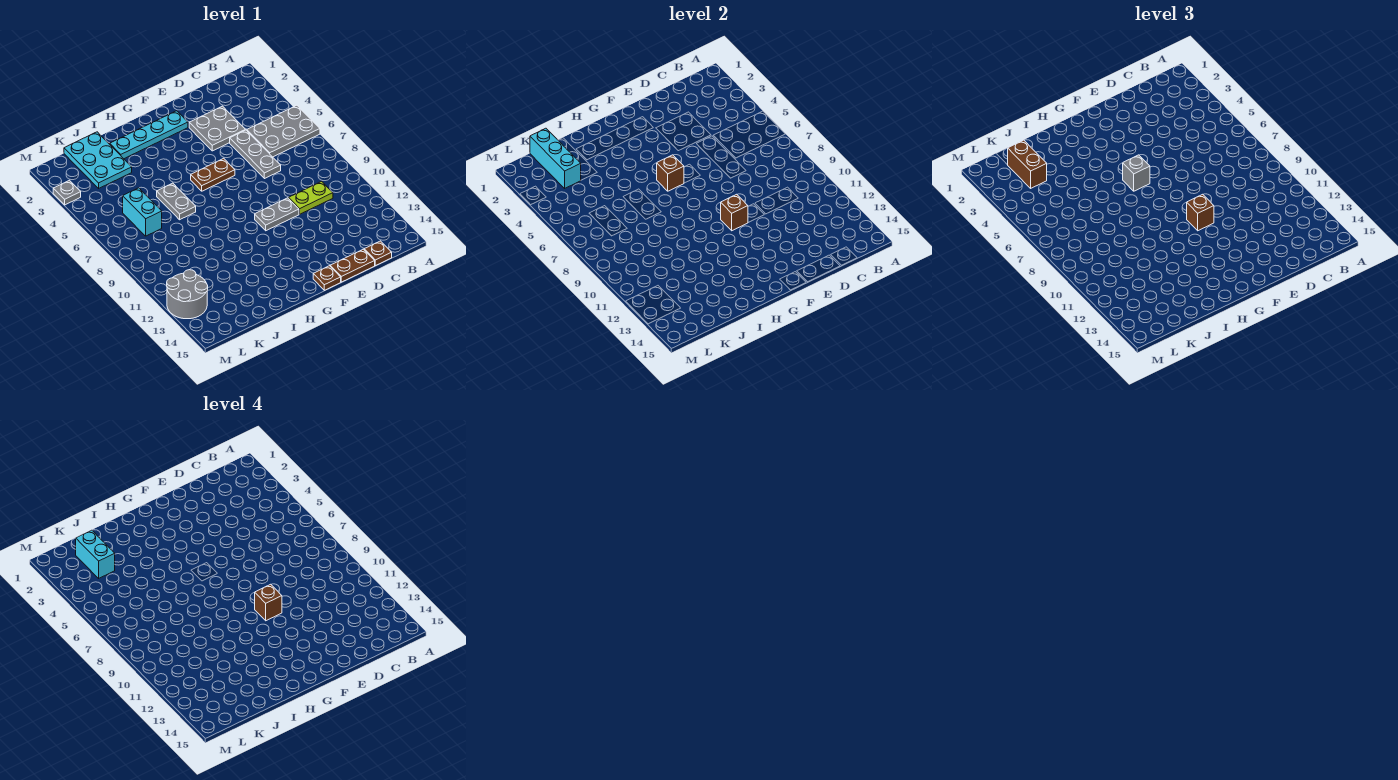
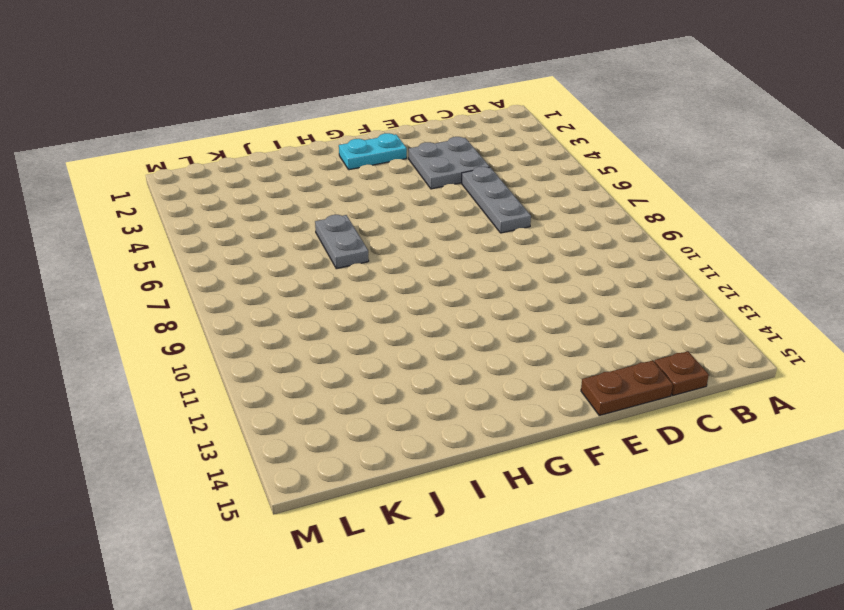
cyan plate F2:G2 level 1 -> cyan plate F2:I2 level 1
none -> grey plate A5:C6 level 1
none -> lime plate C10:D10 level 1
none -> grey plate E10:F10 level 1

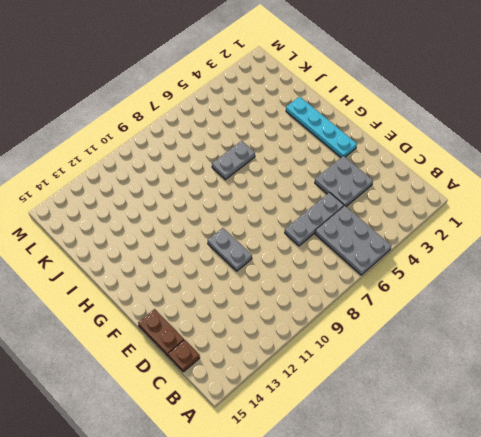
none -> lime plate C10:D10 level 1
none -> brown plate F6:G6 level 1
none -> brown plate F15 level 1

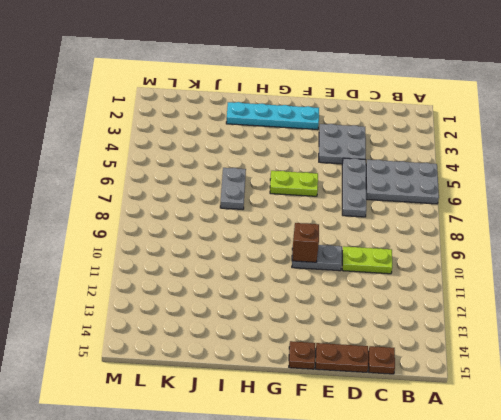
lime plate F6:G6 level 1 -> brown plate F6:G6 level 1
none -> cyan plate J1:K3 level 1
none -> cyan brick K6:K7 level 1
none -> grey round brick L12:M13 level 1

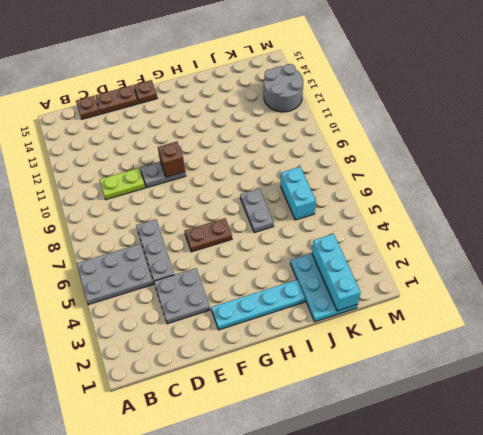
none -> grey plate M3 level 1
none -> brown brick G6 level 2
none -> brown brick F10 level 3

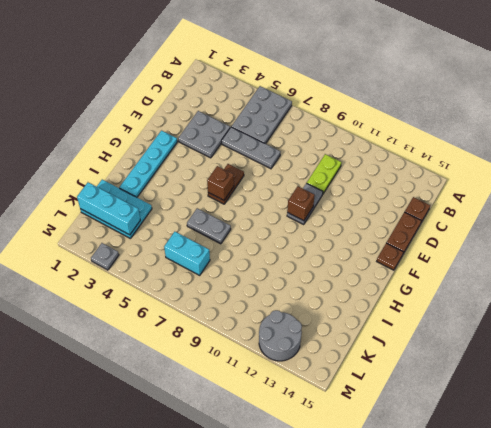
none -> brown brick F10 level 3
none -> grey brick G6 level 3
none -> brown brick K2:K3 level 3

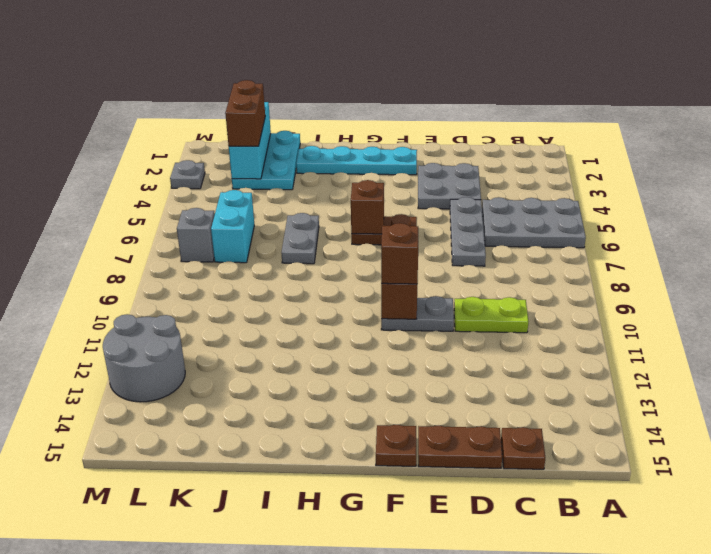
grey brick L7 level 1 -> grey brick G6 level 3
none -> brown brick F10 level 4
none -> cyan brick K2:K3 level 4

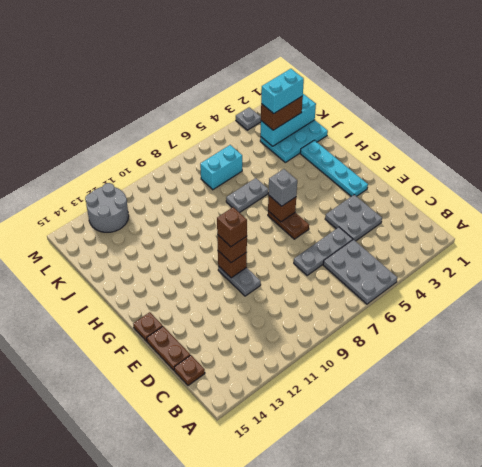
none -> lime plate C10:D10 level 1

